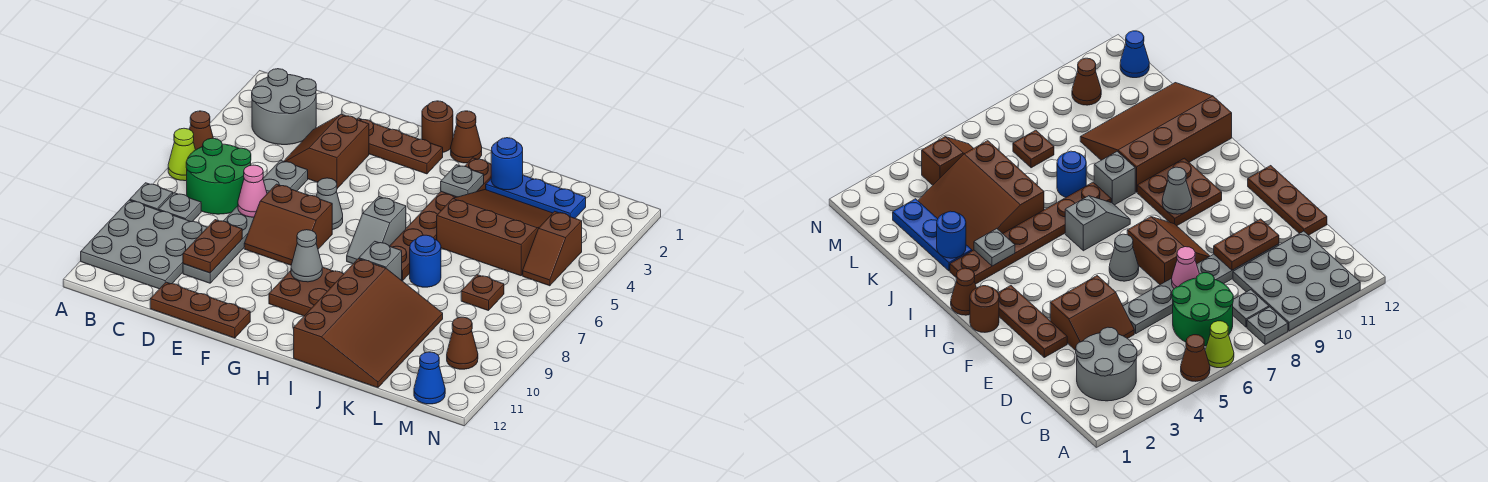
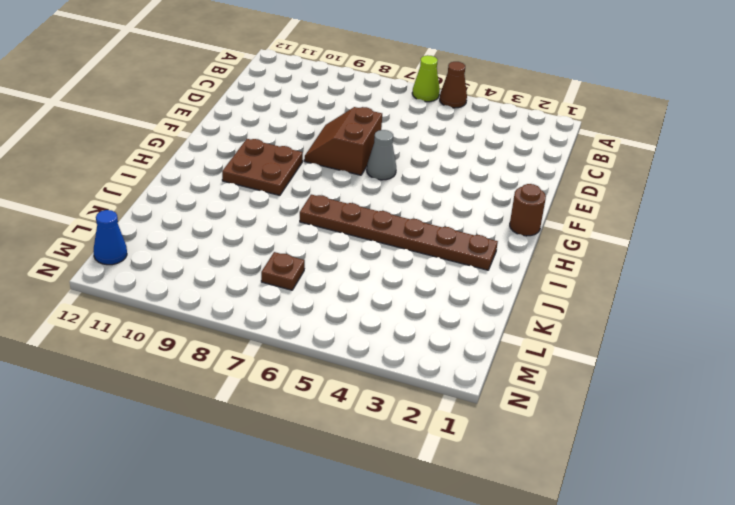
none -> grey plate A8 level 1
none -> grey plate A9:C11 level 1
none -> grey round brick B2:C3 level 1
none -> green round brick B6:C7 level 1

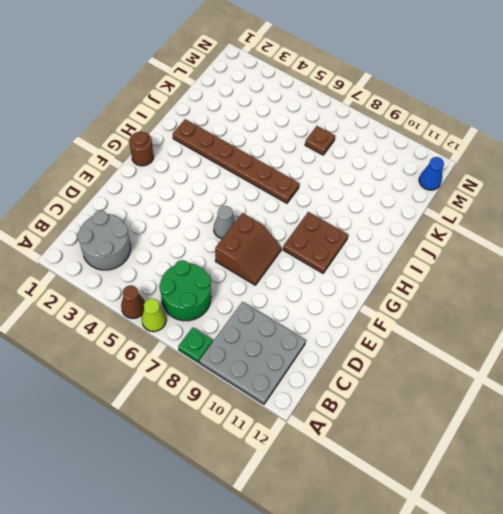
green plate A8 level 1 -> grey plate A8 level 1
none -> grey plate B8 level 1
none -> brown slope D3:E4 level 1 top E
none -> grey plate D5:D10 level 1
none -> brown plate D12:F12 level 1

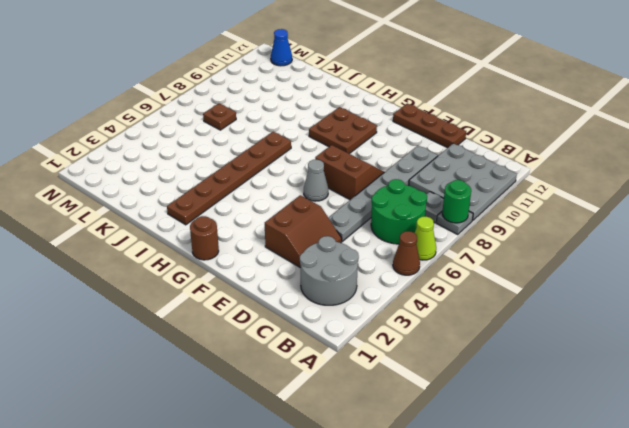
green round brick A8 level 2 -> none
none -> brown plate E2:G2 level 1
none -> brown cone H1 level 1
none -> grey slope H6:H7 level 1 top 6
none -> grey brick I8 level 1

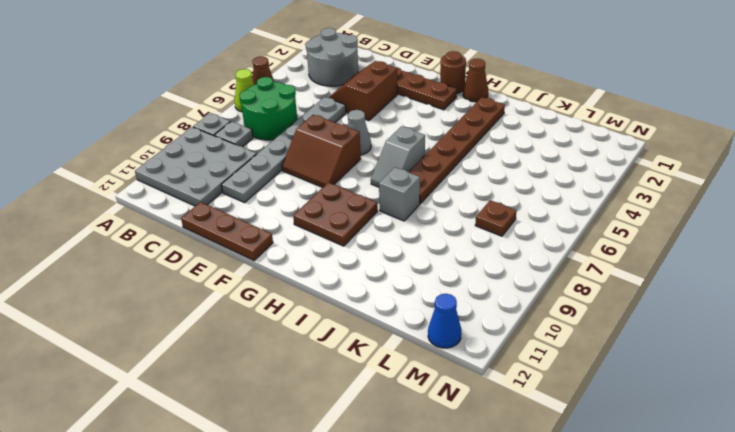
none -> brown slope I9:K12 level 1 top I
none -> blue plate J2:L2 level 1
none -> brown slope J3:L5 level 1 top 5
none -> blue round brick J7 level 1

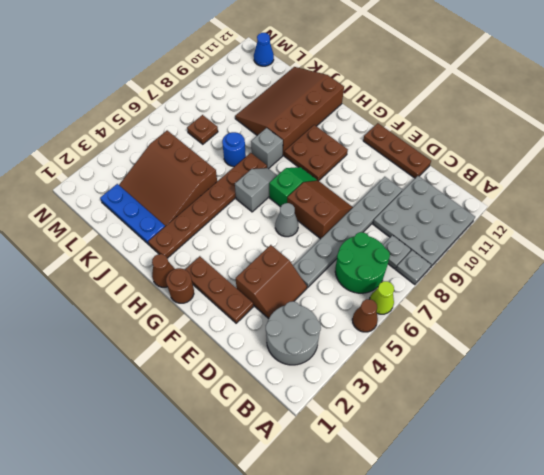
green slope G7:G8 level 1 top 7 -> none
none -> brown slope M4:M5 level 1 top 4
none -> brown cone M10 level 1
none -> pink cone D7 level 2
none -> brown plate D9:D10 level 2

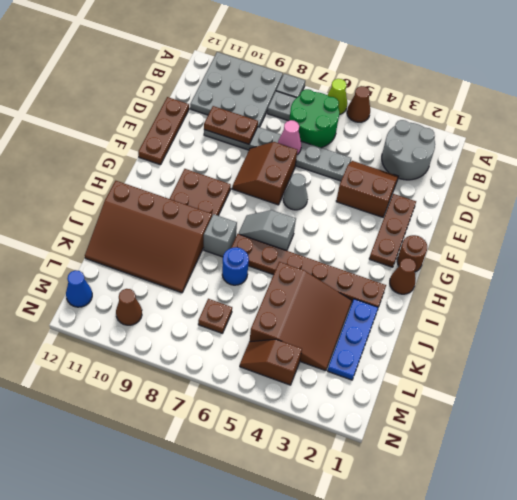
none -> grey cone G9 level 2
none -> grey plate I3 level 2
none -> blue round brick J2 level 2

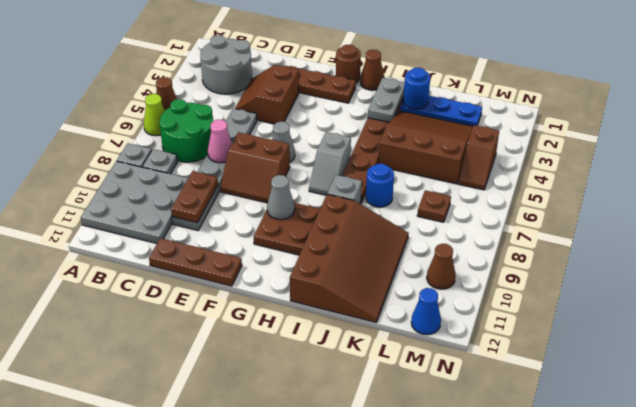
grey plate I2:I3 level 2 -> grey plate I3 level 2

